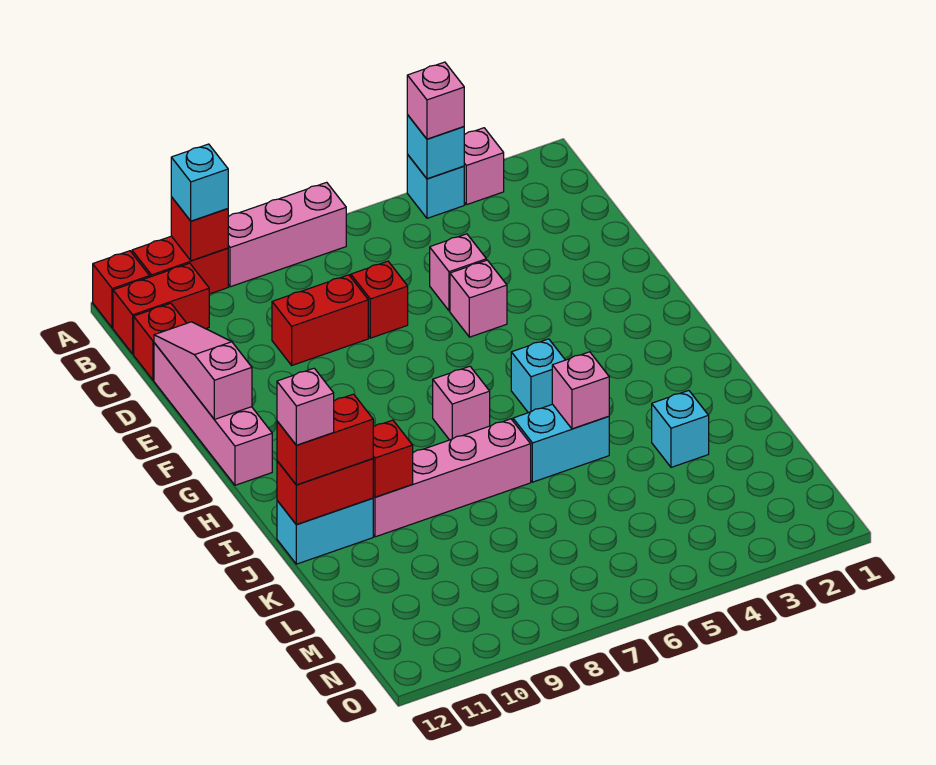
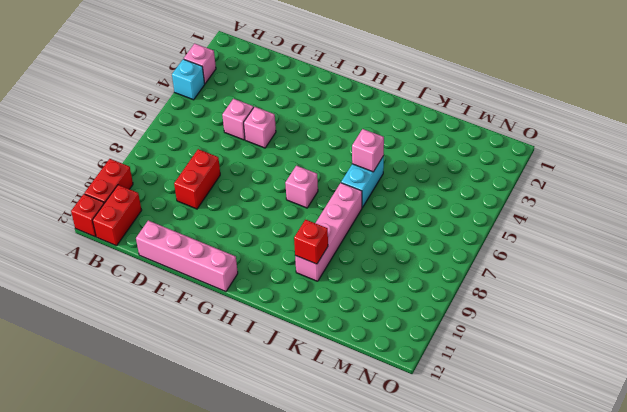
none -> pink brick A7:A9 level 1
none -> red brick C12 level 1
none -> red brick D7 level 1

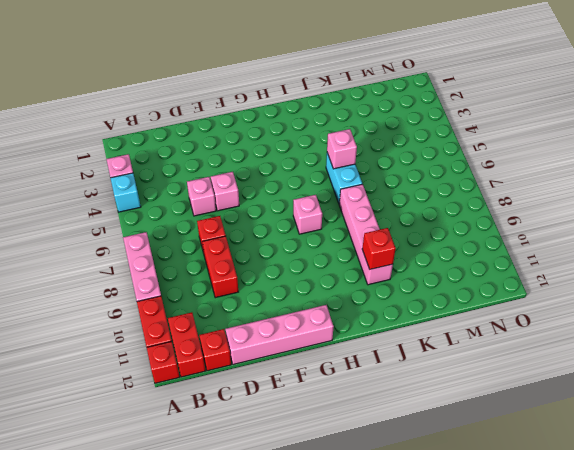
none -> cyan brick H5 level 1
none -> cyan brick J11:J12 level 1
none -> cyan brick K3 level 1

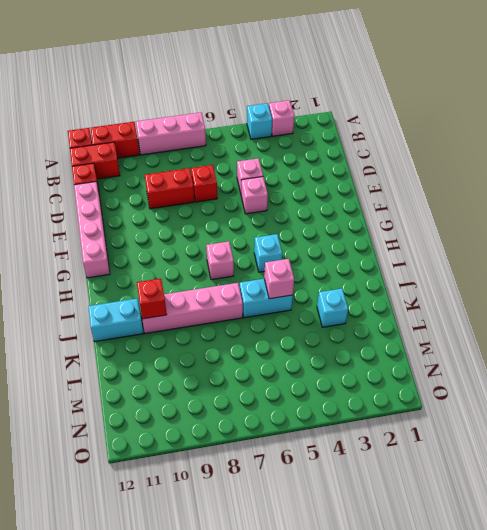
none -> cyan brick A4 level 2
none -> red brick A10 level 2
none -> pink slope D12:F12 level 2 top F

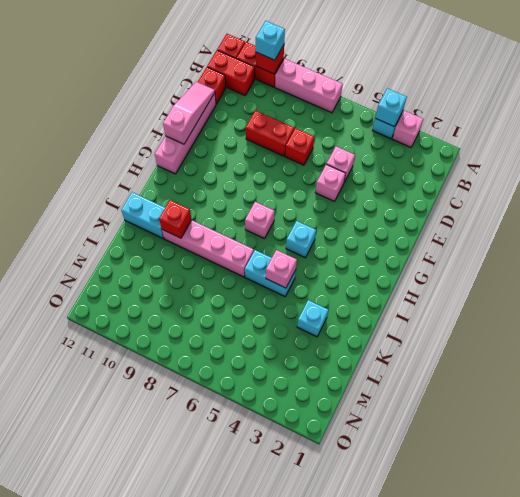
none -> red brick J11:J12 level 2
none -> pink brick A4 level 3
none -> red brick J11:J12 level 3

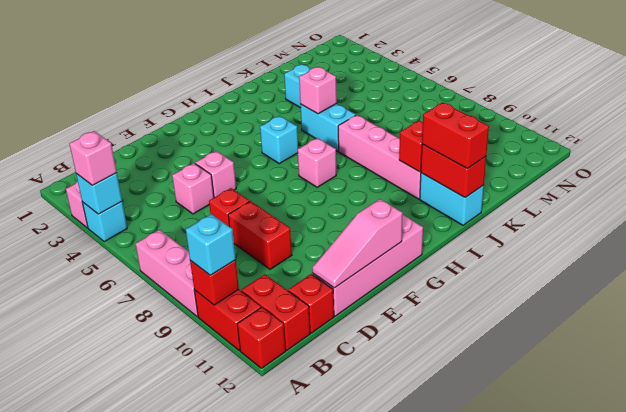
none -> pink brick J12 level 4

